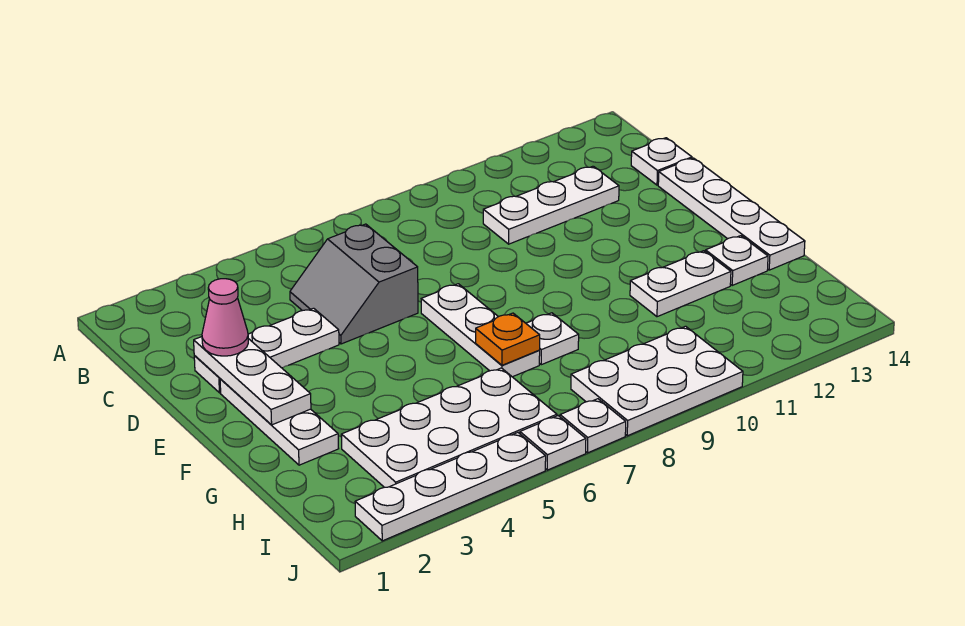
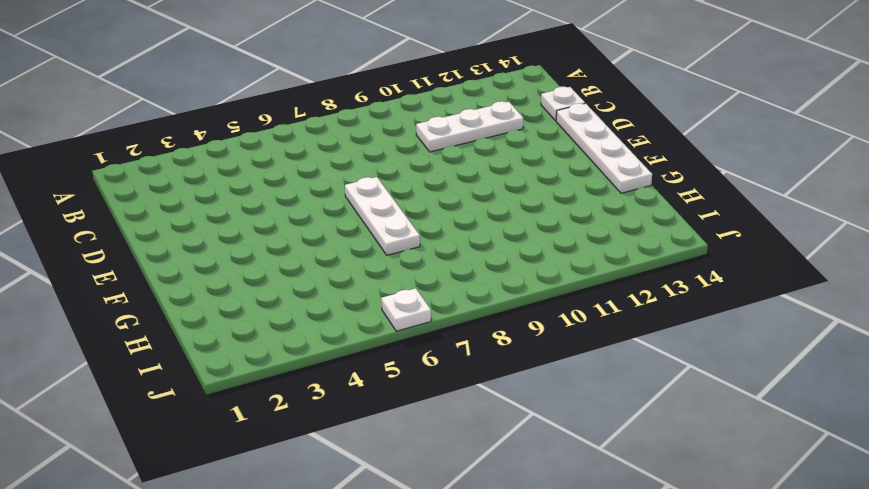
none -> grey slope C5:D6 level 1 top 6
none -> white plate D2:D4 level 1
none -> white plate E2:G2 level 1

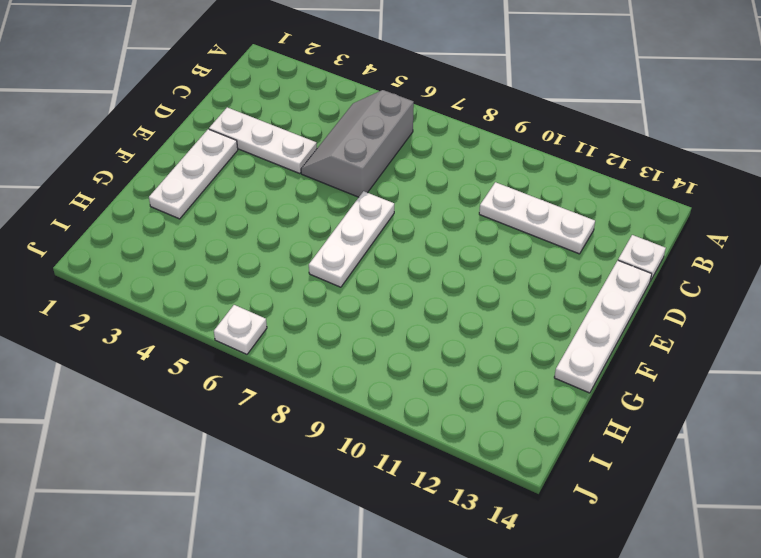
grey slope B5:D6 level 1 top 6 -> grey slope C5:D6 level 1 top 6
none -> white plate G8 level 1
none -> white plate G11:G12 level 1
none -> white plate G13 level 1

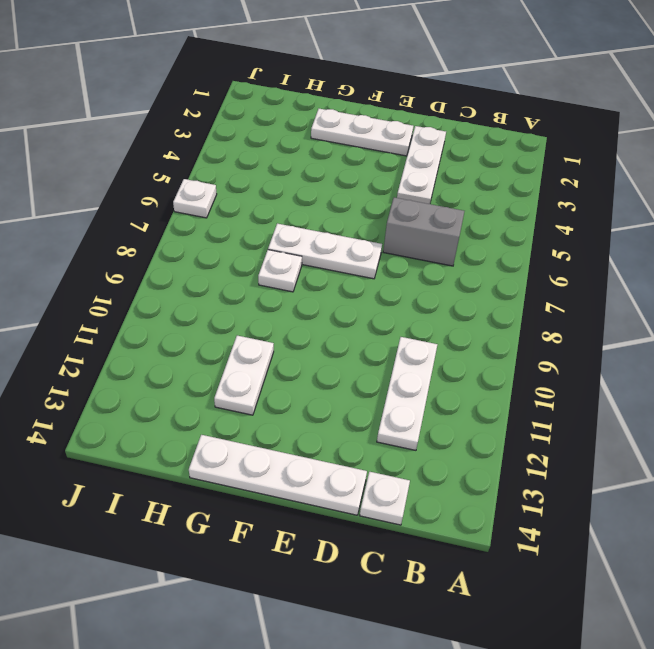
none -> white plate G13 level 1
none -> white plate H3:I6 level 1
none -> white plate I8:J10 level 1

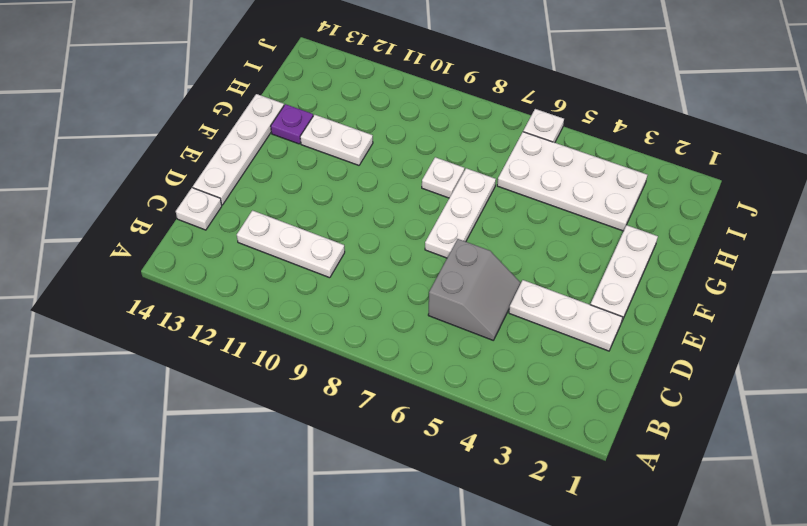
purple plate G13 level 1 -> white plate G13 level 1
none -> white plate I8:J10 level 1
none -> white plate J2:J5 level 1
none -> white plate J7 level 1

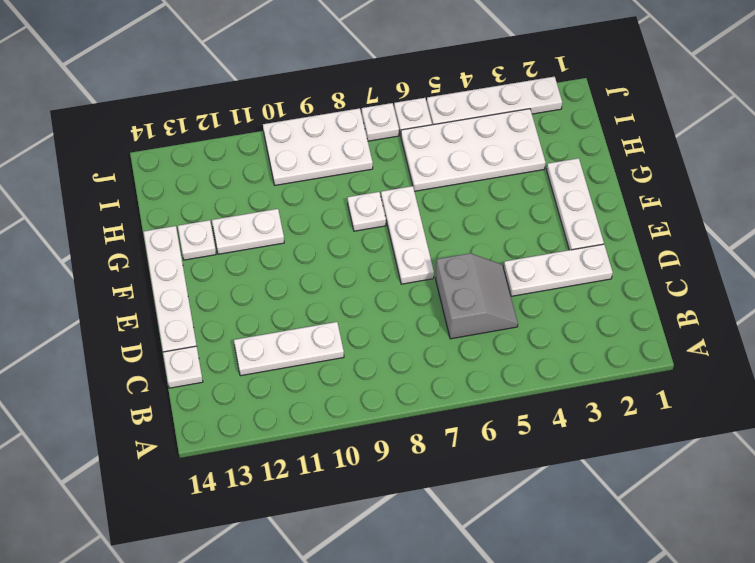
none -> white plate D2:F2 level 2
none -> orange plate G7 level 2
none -> pink cone D2 level 3

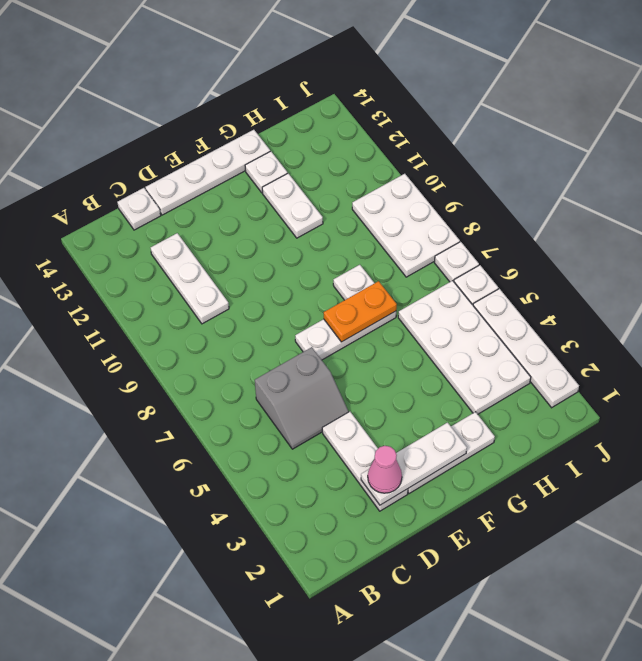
orange plate F7:G7 level 2 -> orange plate G7 level 2

